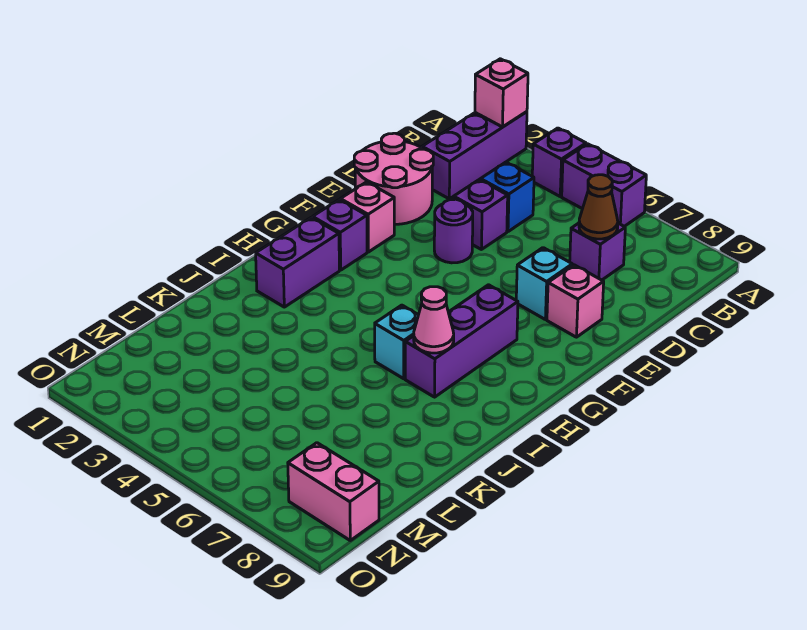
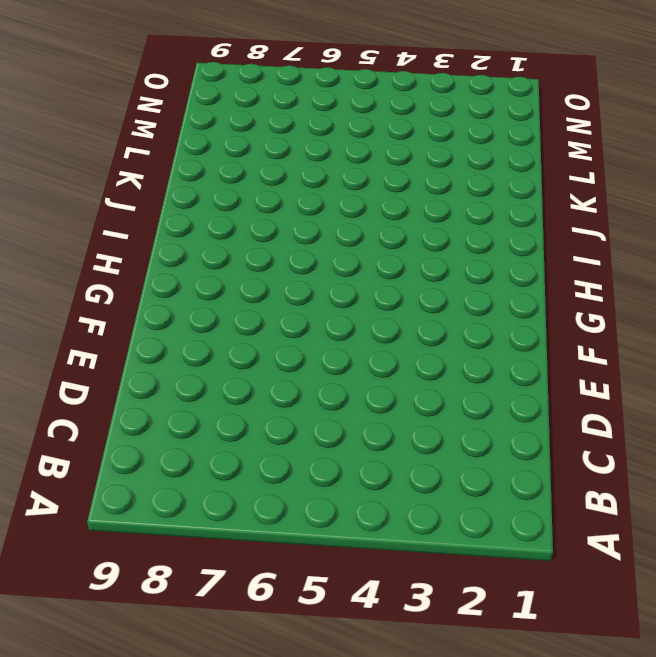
none -> purple brick A2:C2 level 1
none -> purple brick A4 level 1
none -> purple brick A5:A6 level 1

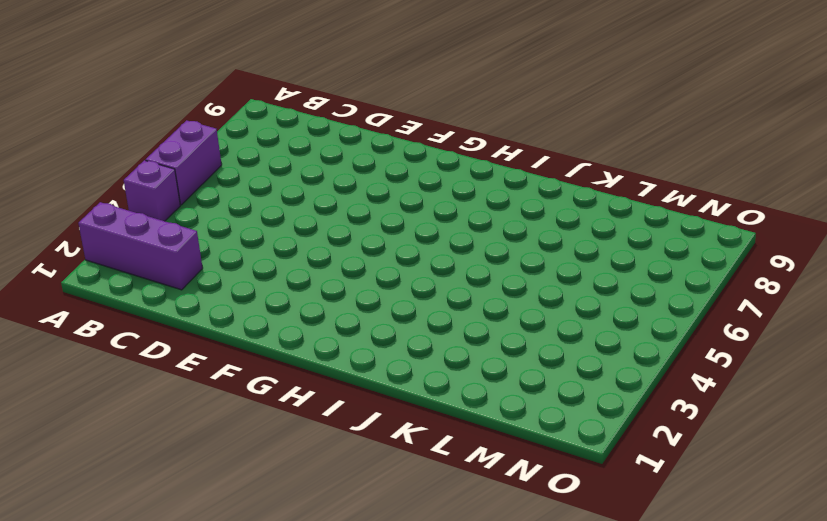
none -> blue brick C4 level 1
none -> purple brick C7 level 1
none -> pink round brick D1:E2 level 1

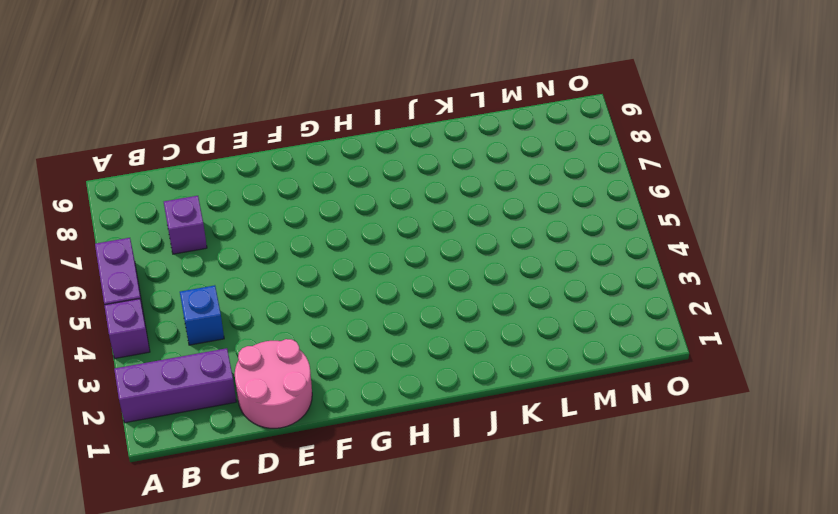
none -> purple brick D4 level 1
none -> purple round brick E4 level 1
none -> cyan brick E7 level 1

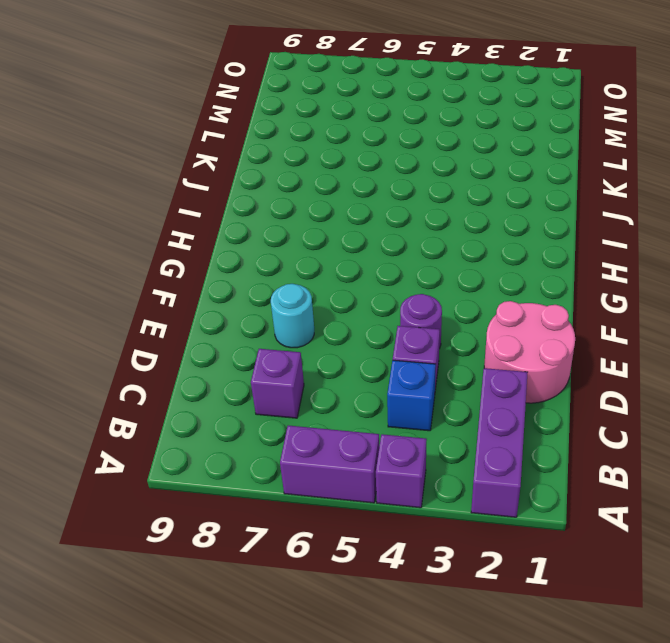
cyan round brick E7 level 1 -> cyan brick E7 level 1
none -> pink brick E8 level 1
none -> pink brick F2 level 1
none -> purple brick G2 level 1

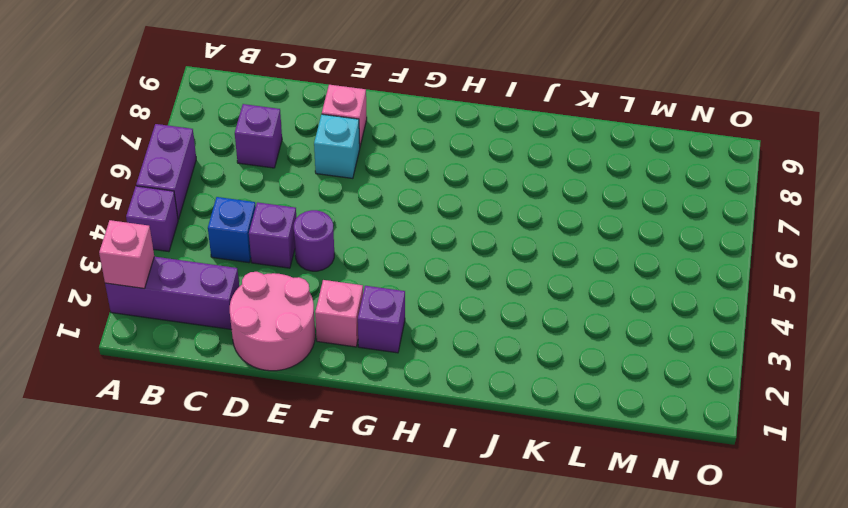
none -> purple brick G7:I7 level 1
none -> purple brick H2:I2 level 1
none -> cyan brick I6 level 1

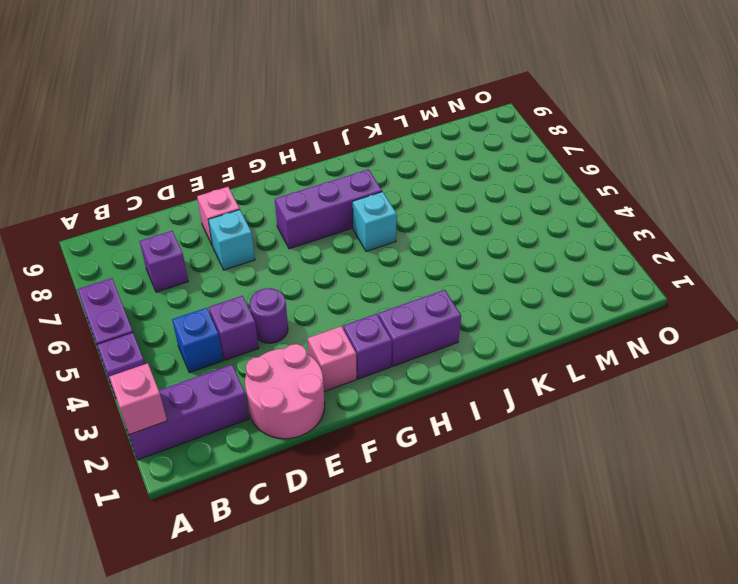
none -> pink brick N8:N9 level 1
none -> brown cone C7 level 2
none -> pink cone I7 level 2

